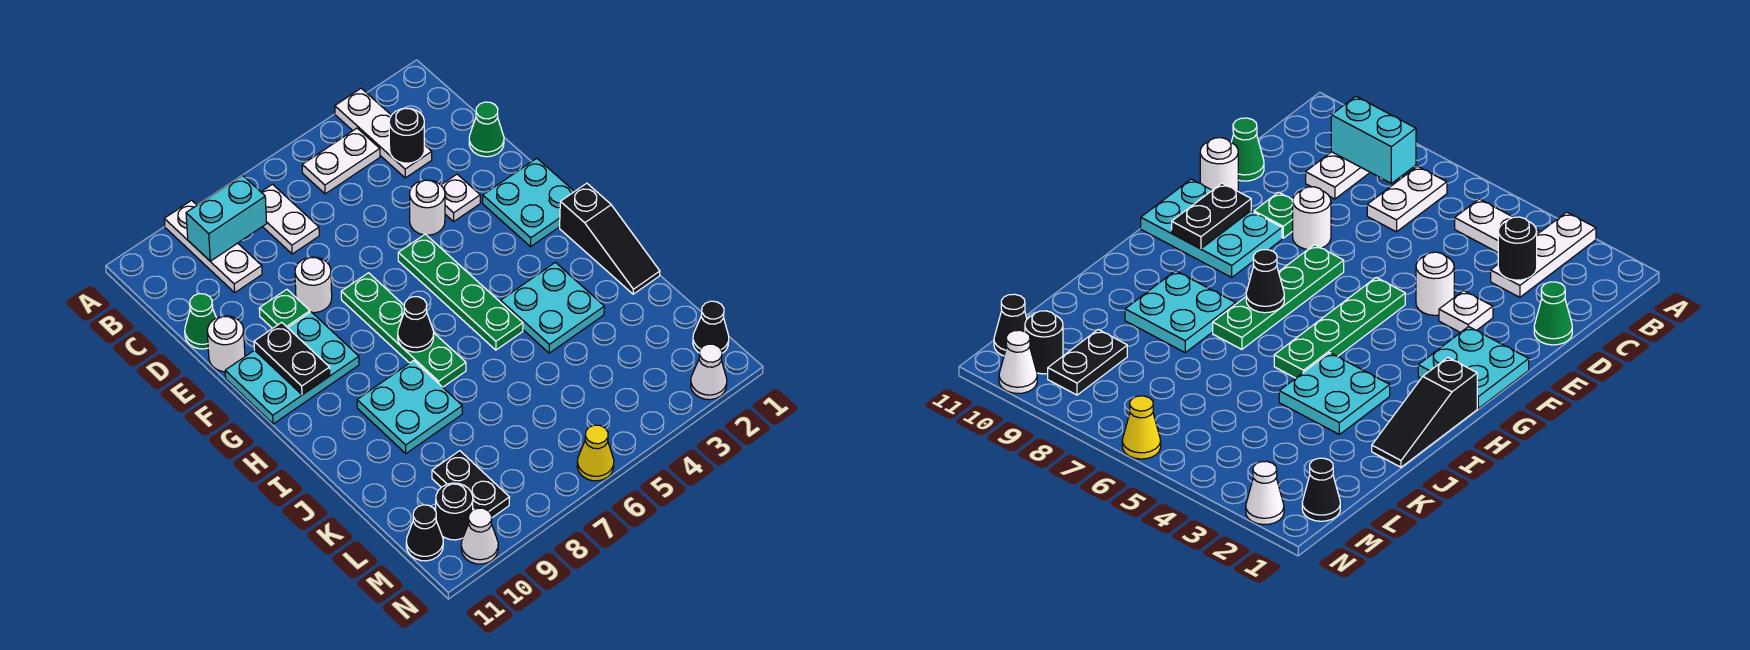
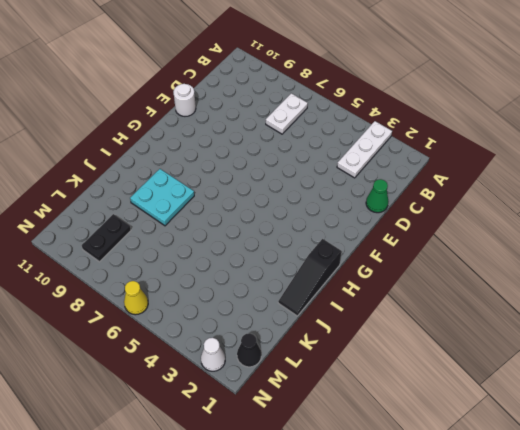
none -> white plate A9:C9 level 1
none -> white plate B4:B5 level 1
none -> green cone D11 level 1

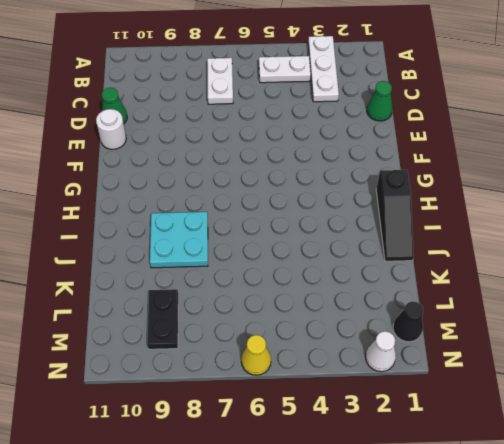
none -> white plate A9:C9 level 1
none -> white plate E3 level 1
none -> white round brick E4 level 1

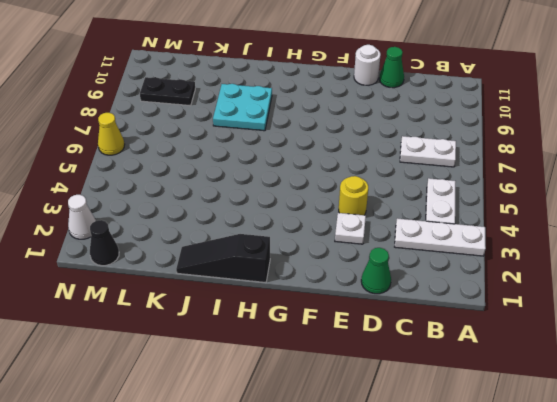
yellow round brick E4 level 1 -> white round brick E4 level 1
none -> white plate A9:C9 level 1
none -> white round brick E8 level 1
none -> green plate E9 level 1

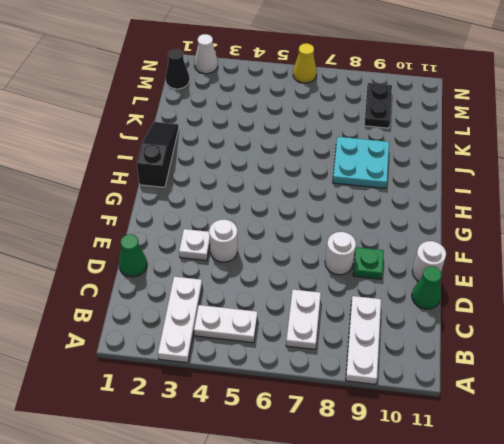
none -> cyan plate F1:G2 level 1
none -> green plate F5:I5 level 1
none -> green plate F7:I7 level 1

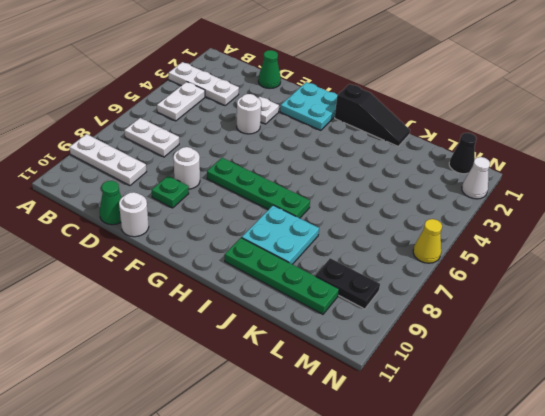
green plate I10:L10 level 1 -> green plate F5:I5 level 1
none -> cyan plate F9:G11 level 1
none -> cyan plate I3:J4 level 1
none -> black round brick M10 level 1

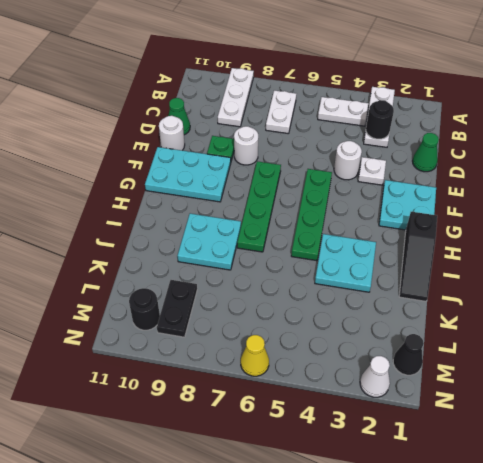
none -> black cone M11 level 1
none -> white cone N10 level 1
none -> cyan brick B8:B9 level 2

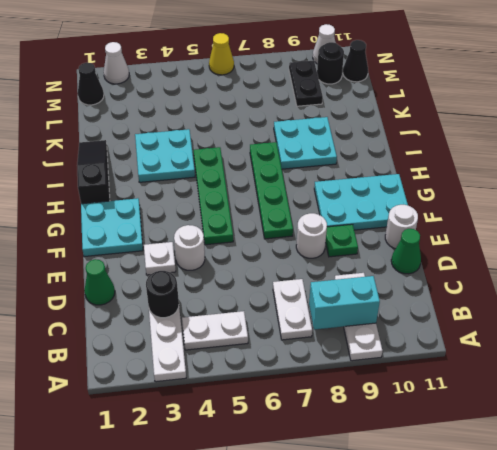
none -> black plate F10:G10 level 2
none -> black cone H7 level 2

